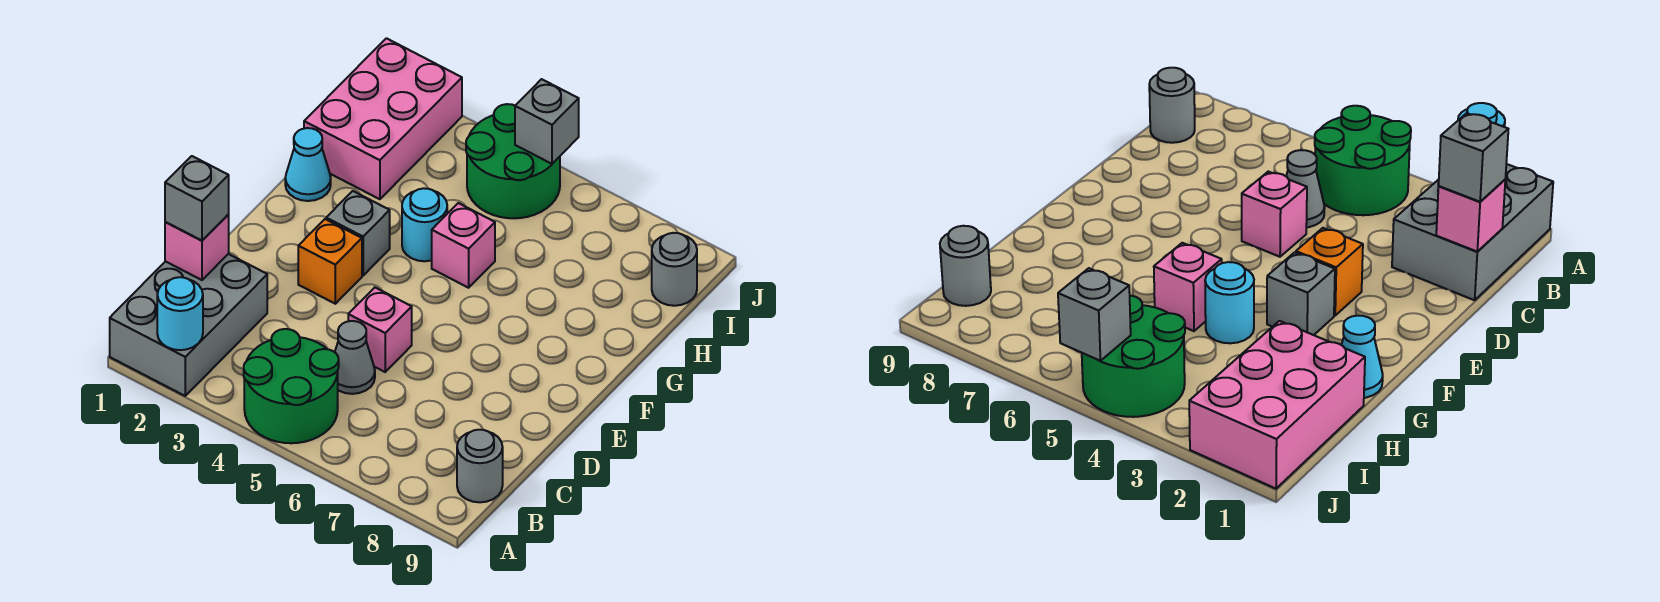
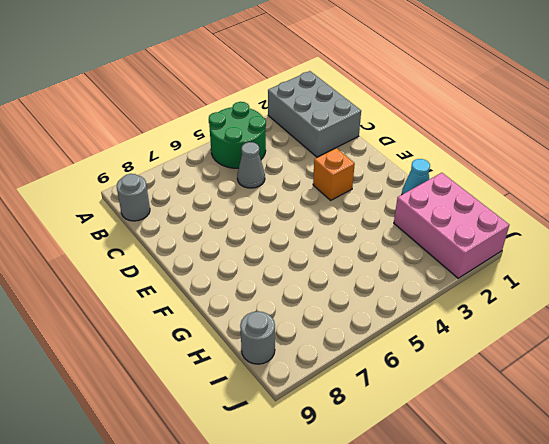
none -> pink brick D5 level 1
none -> grey brick F3 level 1
none -> cyan round brick G4 level 1

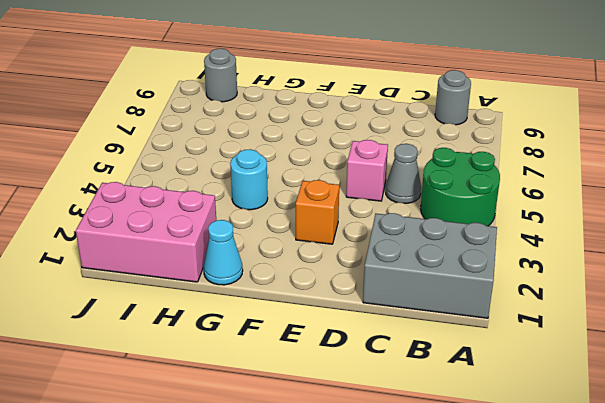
none -> grey brick F3 level 1
none -> pink brick G5 level 1
none -> green round brick I4:J5 level 1

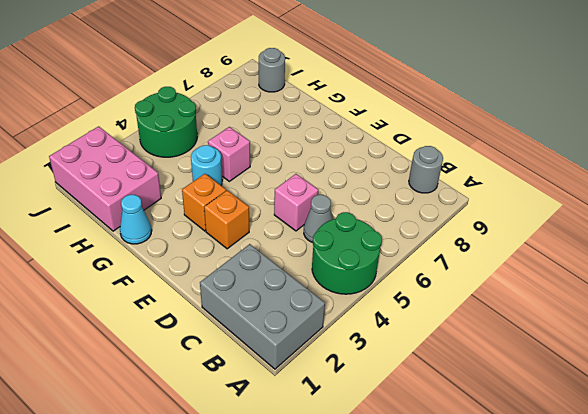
orange brick F3 level 1 -> grey brick F3 level 1
none -> cyan round brick A2 level 2
none -> pink brick C1 level 2
none -> grey brick J5 level 2

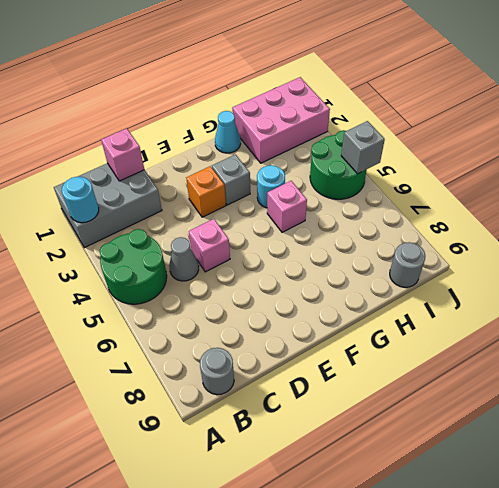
none -> grey brick C1 level 3

